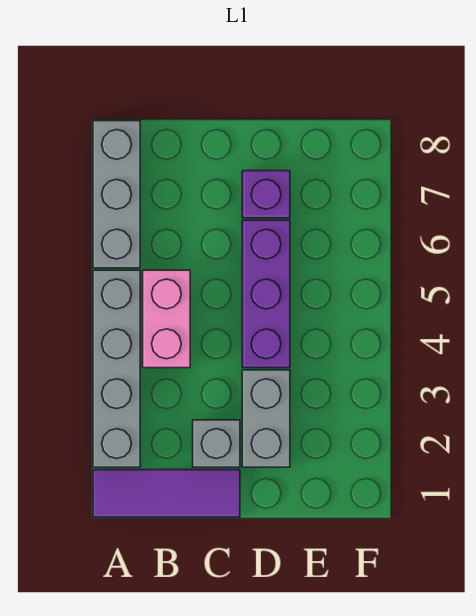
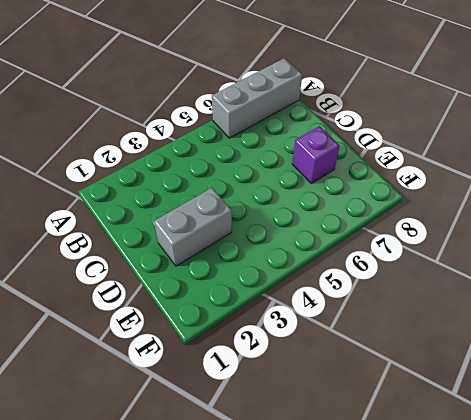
none -> purple tile A1:C1 level 1
none -> grey brick A2:A5 level 1

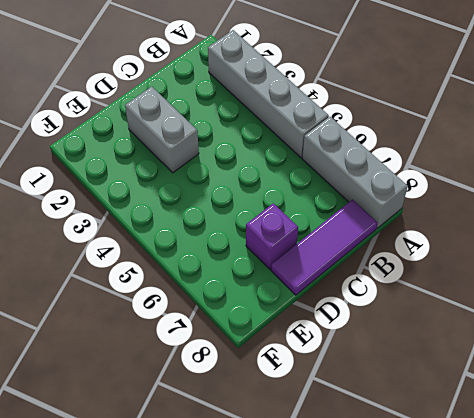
purple tile B8:D8 level 1 -> purple tile A1:C1 level 1
none -> pink brick B4:B5 level 1
none -> grey brick C2 level 1

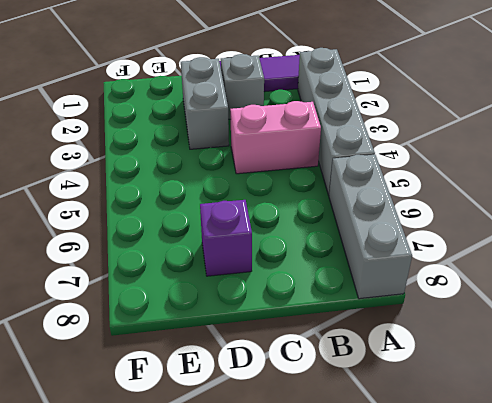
pink brick B4:C4 level 1 -> pink brick B4:B5 level 1
none -> purple brick D4:D6 level 1

